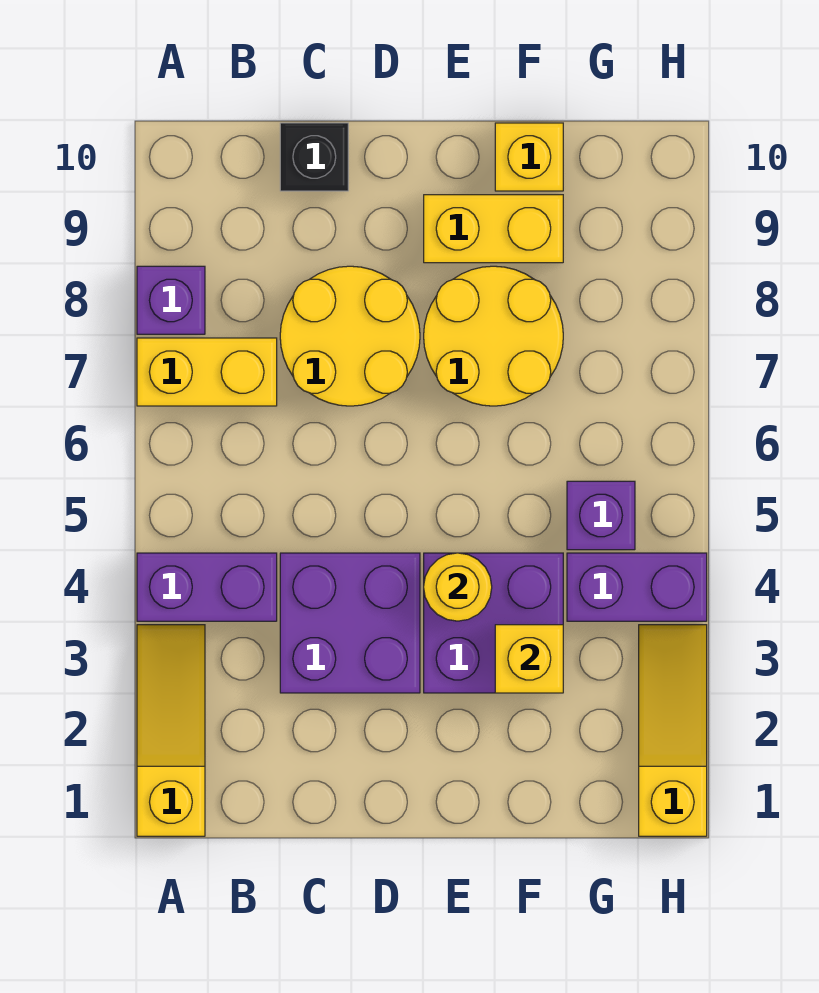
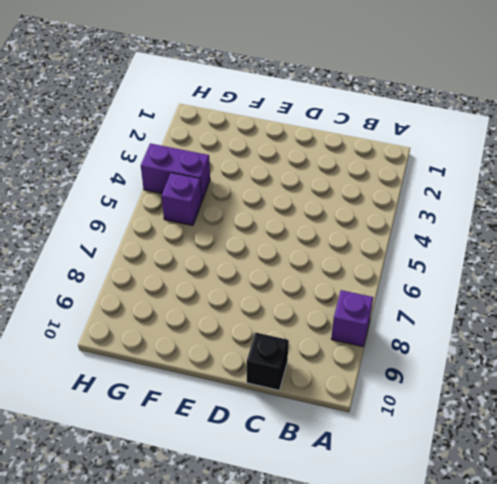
none -> yellow slope A1:A3 level 1 top 1
none -> purple brick A4:B4 level 1
none -> yellow brick A7:B7 level 1

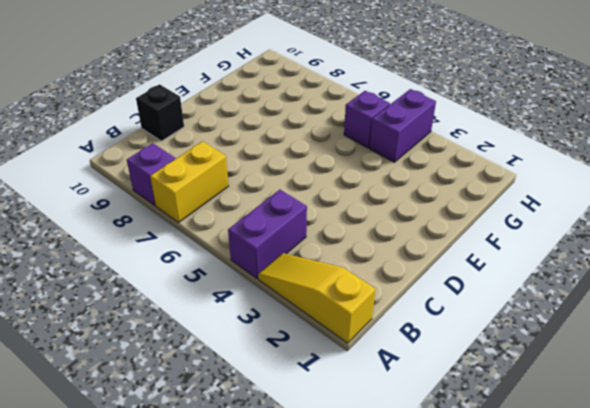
none -> purple brick C3:D4 level 1
none -> yellow round brick C7:D8 level 1
none -> purple brick E3:F4 level 1

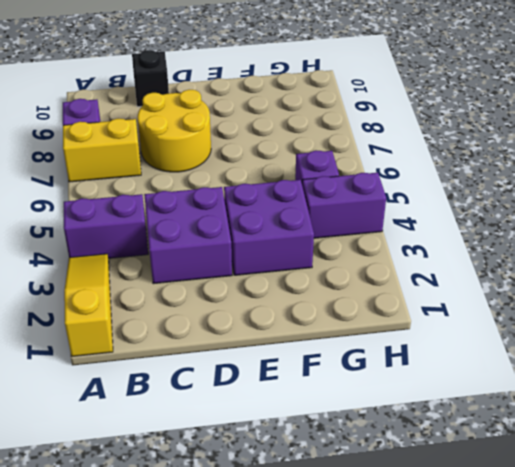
none -> yellow round brick E7:F8 level 1
none -> yellow brick E9:F9 level 1
none -> yellow brick F10 level 1

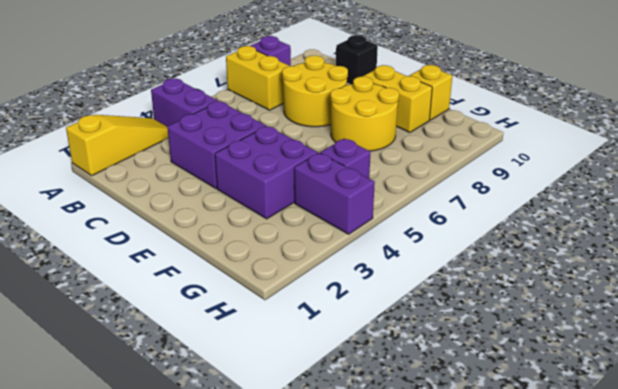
none -> yellow slope H1:H3 level 1 top 1
none -> yellow round brick E4 level 2
none -> yellow brick F3 level 2

